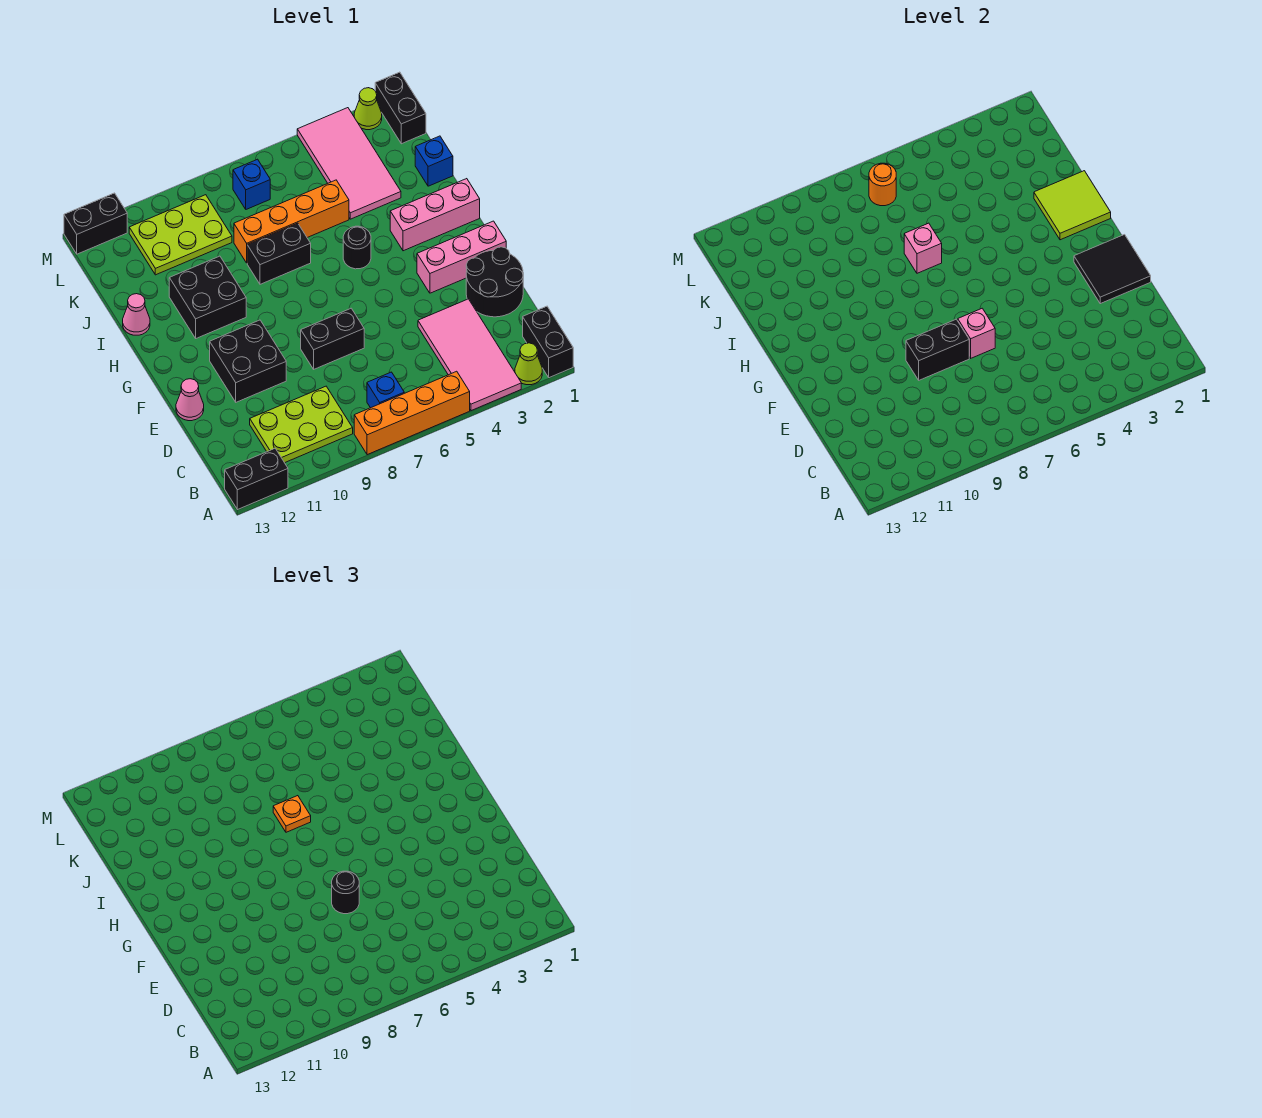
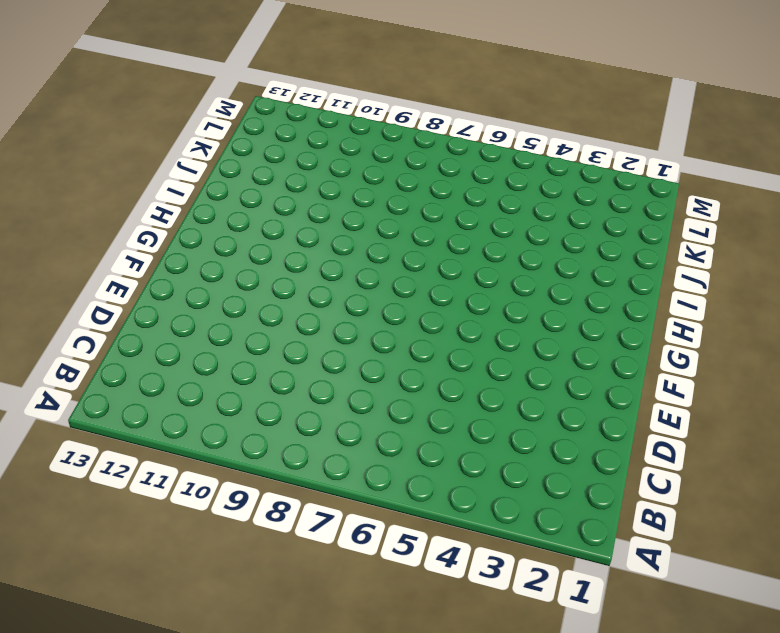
none -> black brick A1:B1 level 1
none -> lime cone A2 level 1
none -> pink tile A3:D4 level 1
none -> orange brick A5:A8 level 1

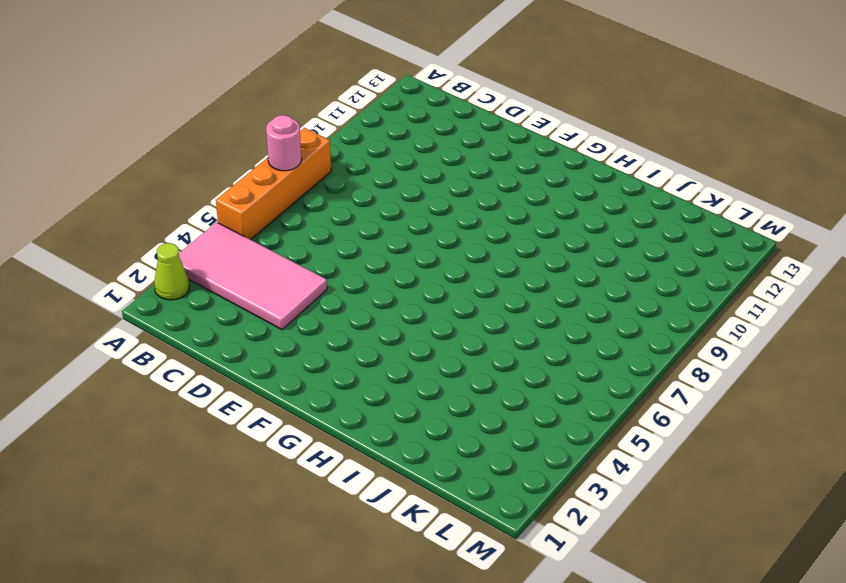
pink round brick A7 level 2 -> none
none -> black brick A1:B1 level 1
none -> black brick A12:A13 level 1
none -> blue brick B7 level 1
none -> lime plate B9:C11 level 1

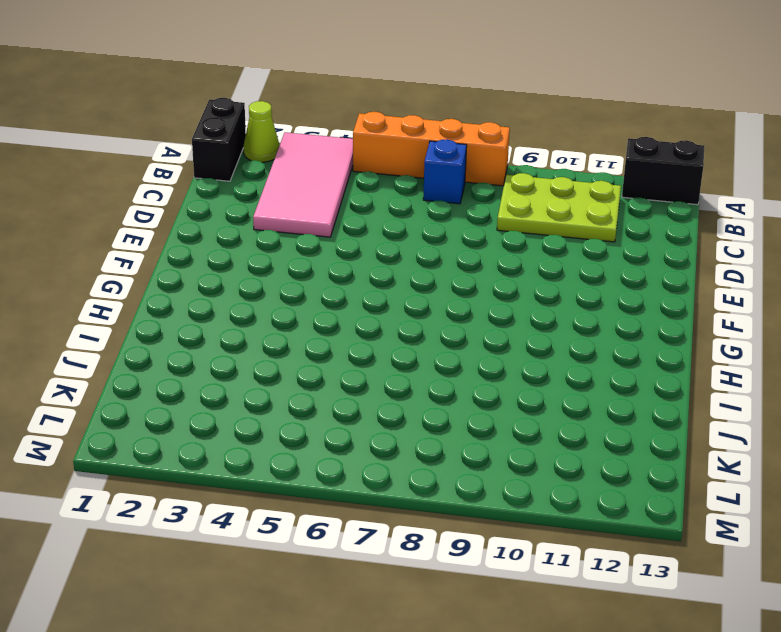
none -> black round brick D1:E2 level 1
none -> black brick E7:E8 level 1
none -> black brick E10:F11 level 1
none -> pink cone E13 level 1

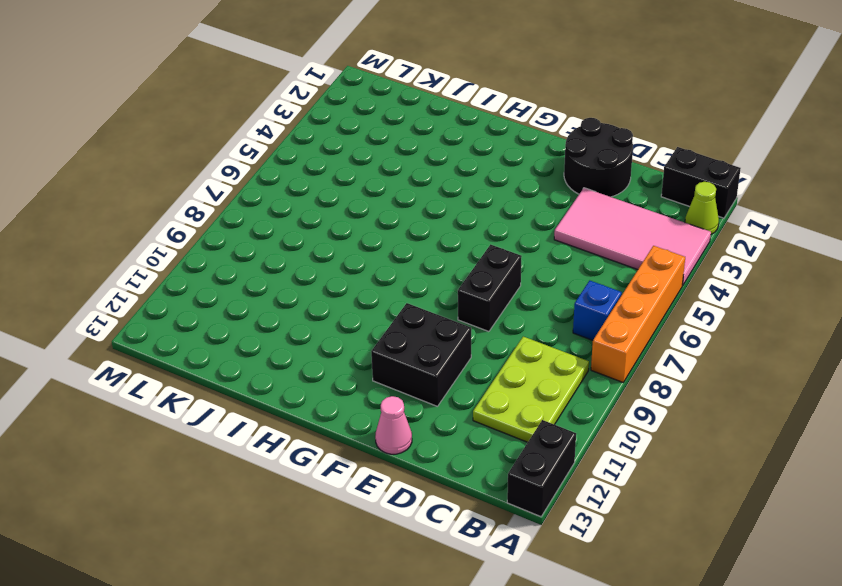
none -> pink brick F1:F3 level 1
none -> pink brick H1:H3 level 1
none -> black round brick H5 level 1
none -> black brick H10:I11 level 1

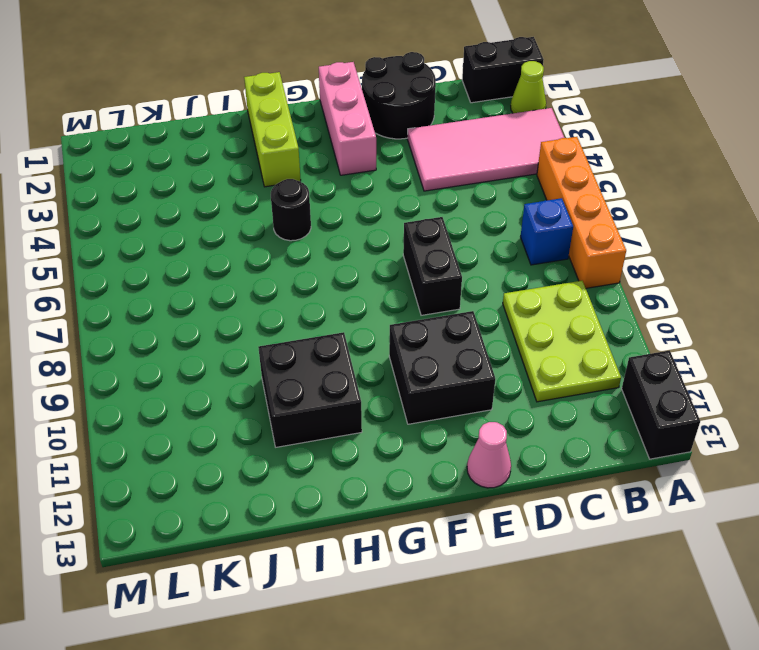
lime brick H1:H3 level 1 -> pink brick H1:H3 level 1
none -> black brick I7:I8 level 1
none -> pink cone I13 level 1
none -> blue brick J1 level 1
none -> pink tile J3:M4 level 1

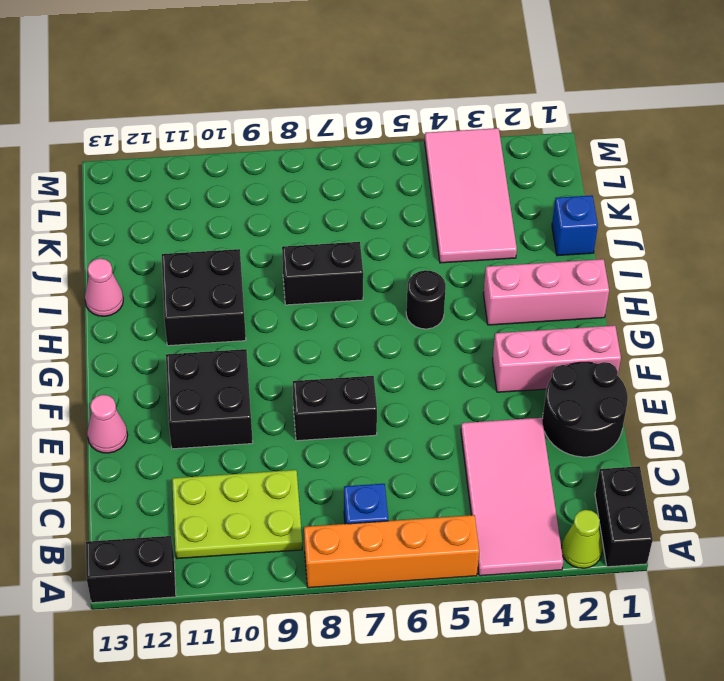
none -> orange brick J5:J8 level 1
none -> lime plate K9:L11 level 1
none -> black brick L1:M1 level 1
none -> blue brick L7 level 1

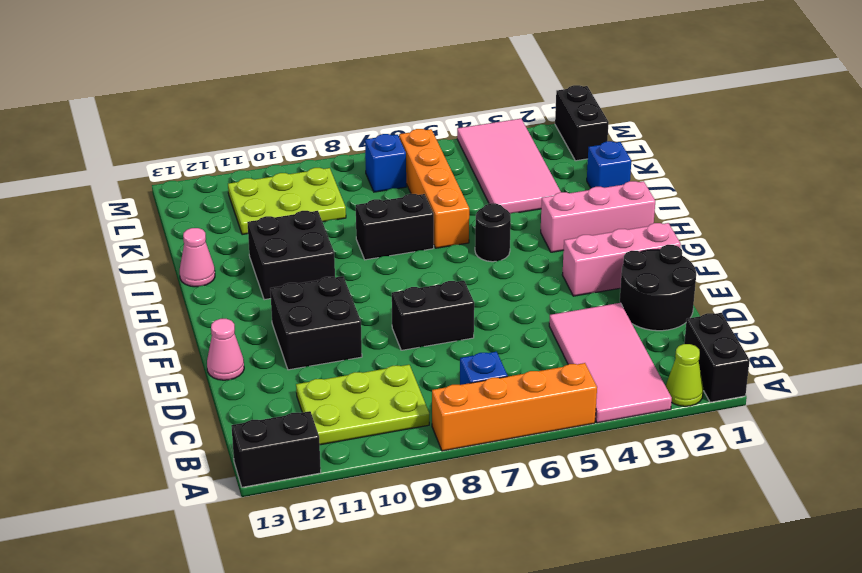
orange brick I6:L6 level 1 -> orange brick J5:J8 level 1
none -> lime cone M2 level 1
none -> black brick M12:M13 level 1
none -> black tile E1:F2 level 2
none -> pink brick E7 level 2

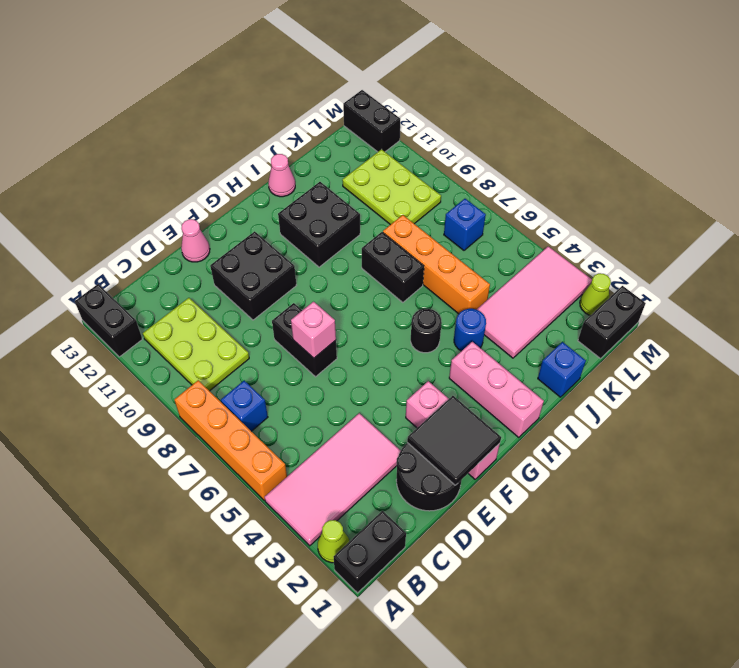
blue round brick I4 level 1 -> none
none -> black brick E8:E9 level 2
none -> lime tile H1:I2 level 2
none -> pink brick I7 level 2
none -> orange round brick L7 level 2

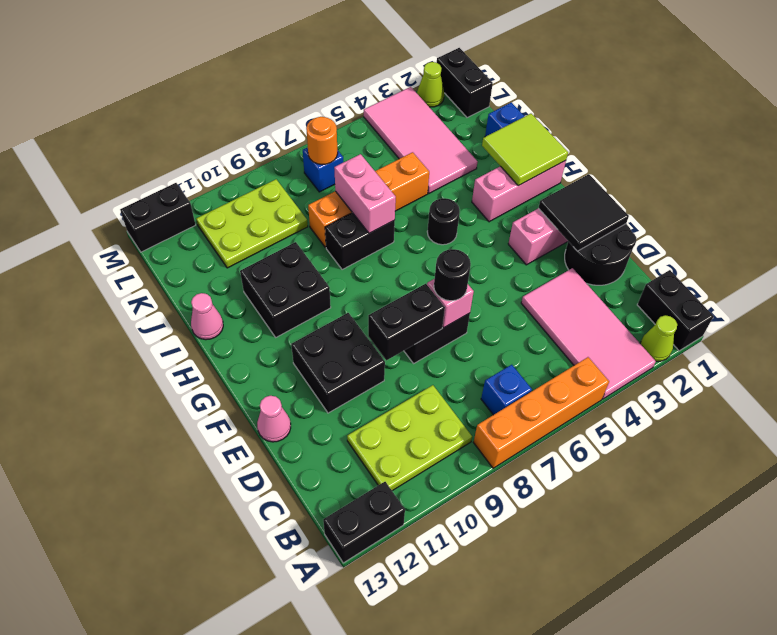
pink brick I7:J7 level 2 -> pink brick I7 level 2
none -> orange plate I7 level 3

